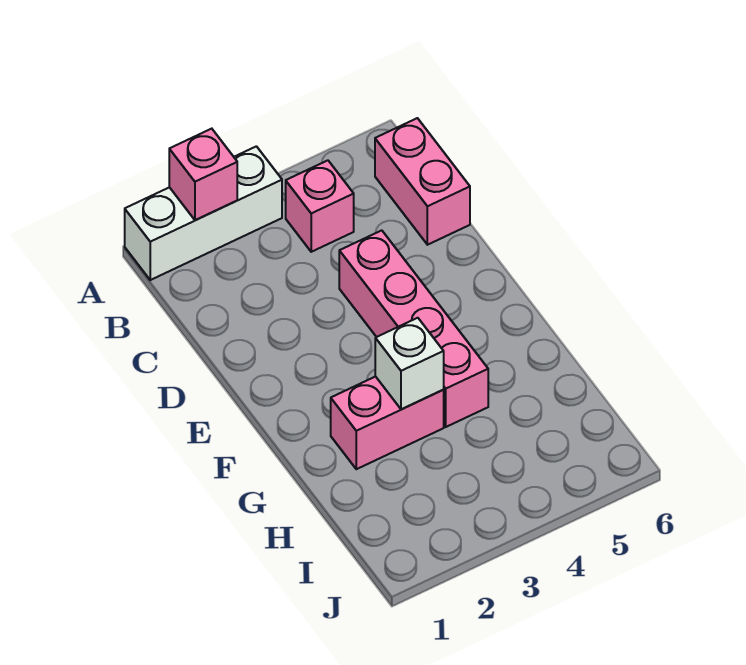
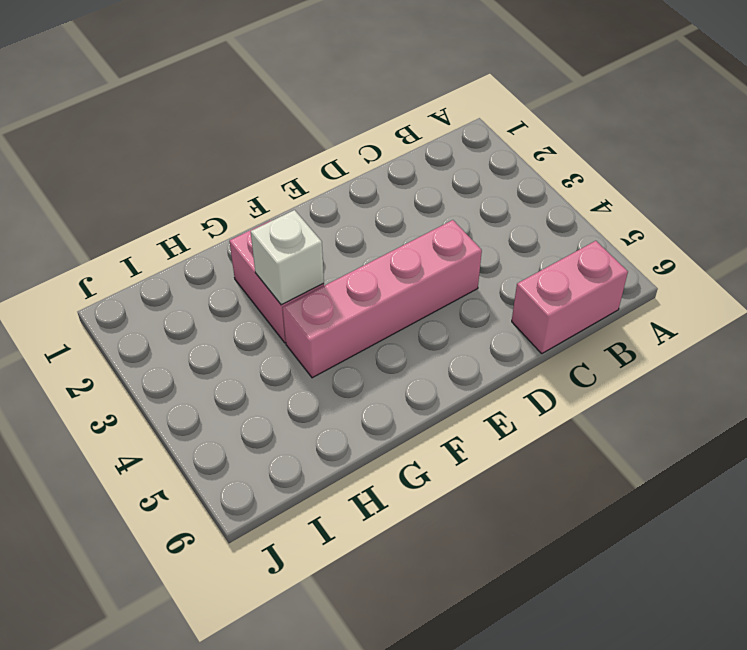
none -> white brick A1:A3 level 1
none -> pink brick B4 level 1

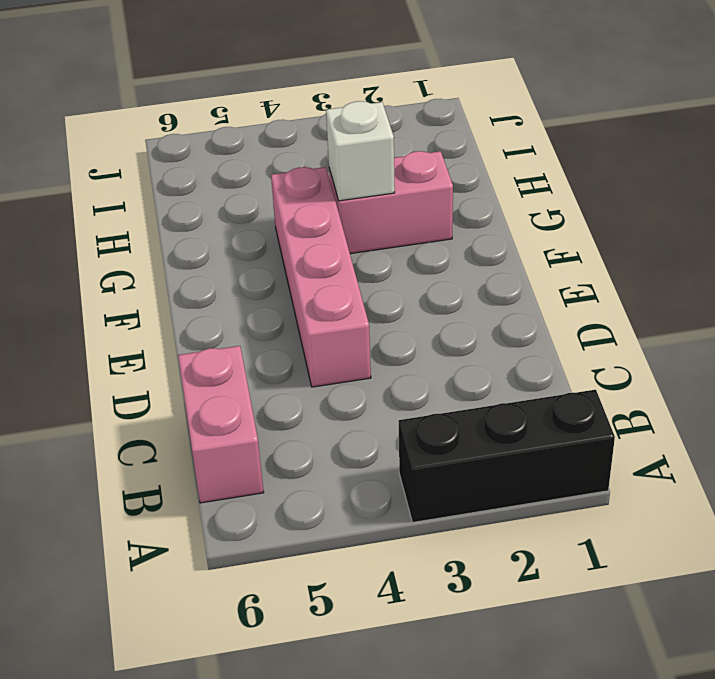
black brick A1:A3 level 1 -> white brick A1:A3 level 1
none -> pink brick B4 level 1
none -> pink brick A2 level 2

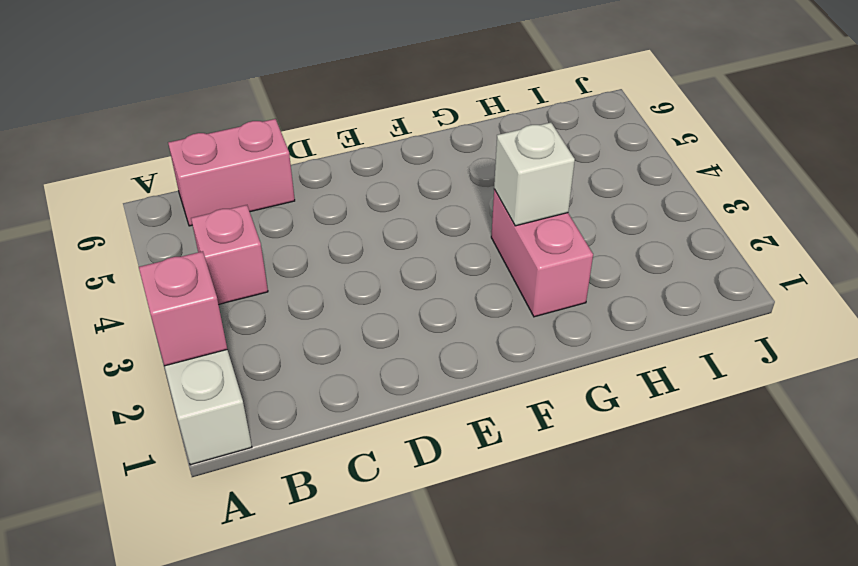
none -> pink brick D4:G4 level 1

